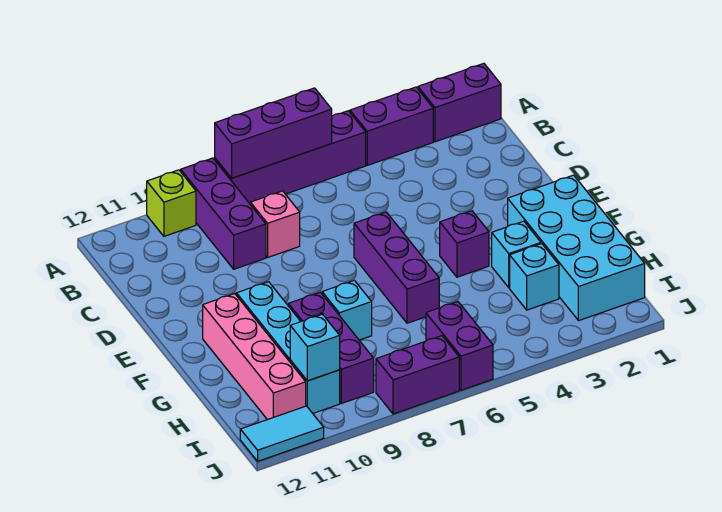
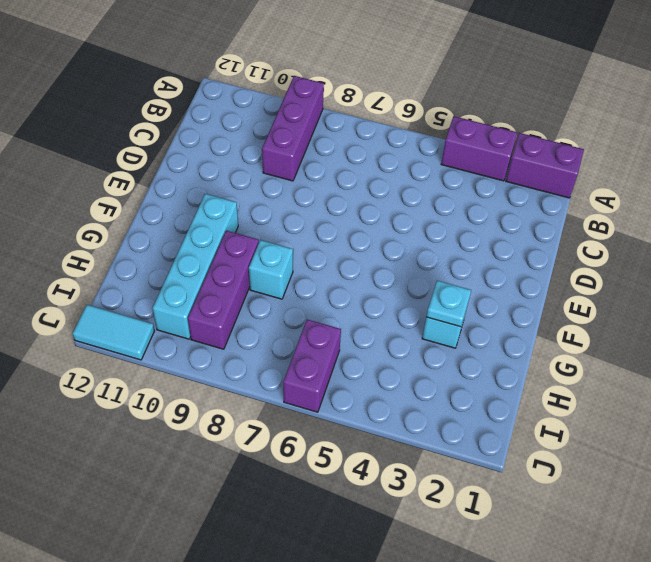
cyan plate G3 level 2 -> none
none -> purple brick A5:A8 level 1
none -> lime brick A10 level 1
none -> pink brick C8 level 1

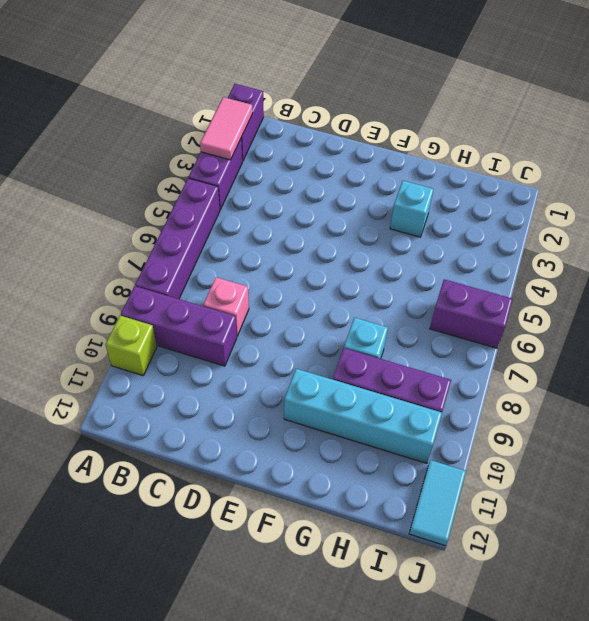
pink tile A2:A3 level 2 -> none
none -> purple brick E6:G6 level 1
none -> cyan brick F1:I2 level 1
none -> purple brick F4 level 1

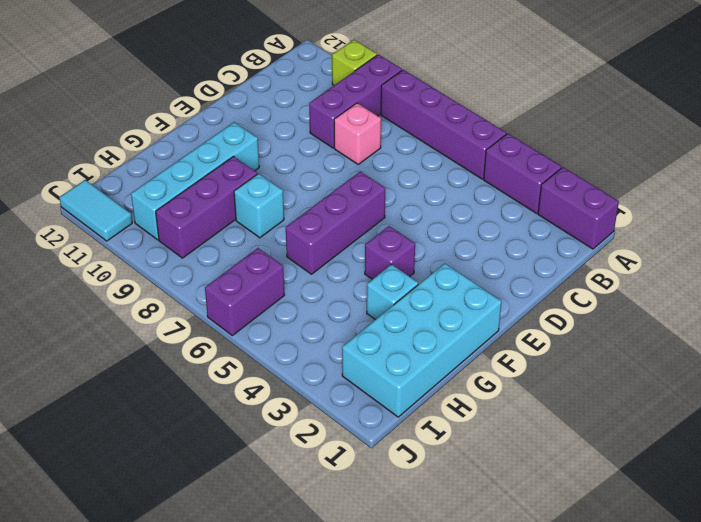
none -> pink brick F11:I11 level 1
none -> cyan brick H3 level 1
none -> purple brick J7:J8 level 1

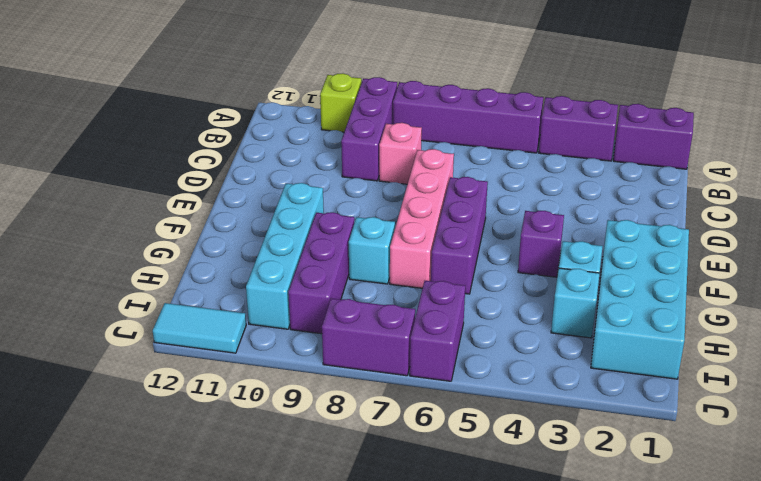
pink brick D7:G7 level 1 -> pink brick F11:I11 level 1
none -> purple brick A6:A8 level 2
none -> cyan brick I10 level 2

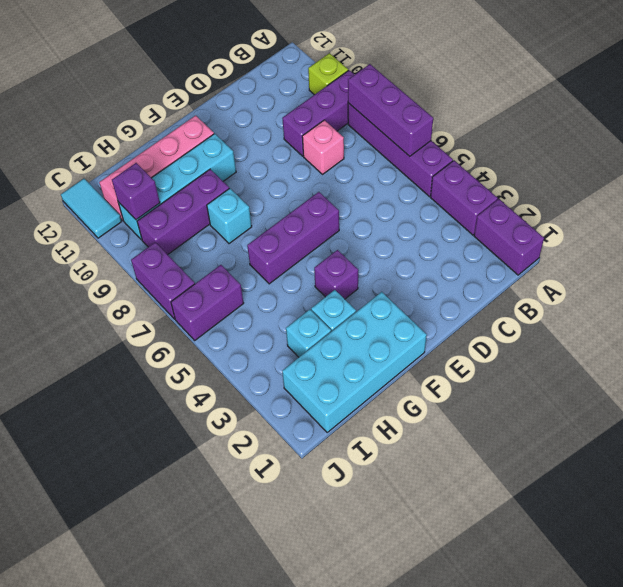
purple brick I10 level 2 -> cyan brick I10 level 2

